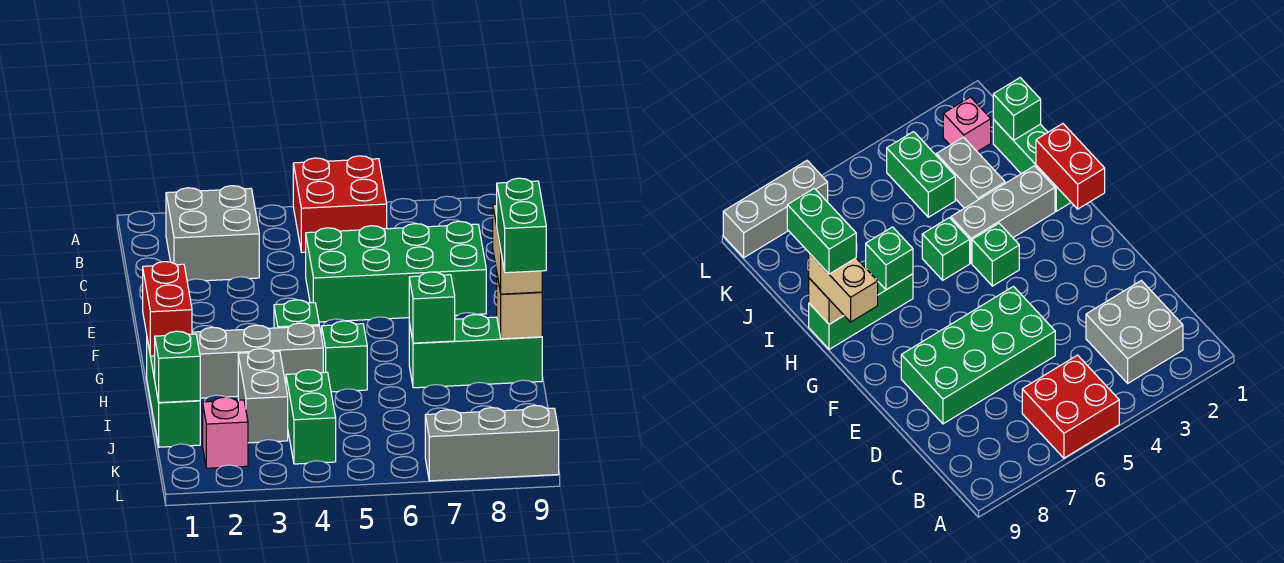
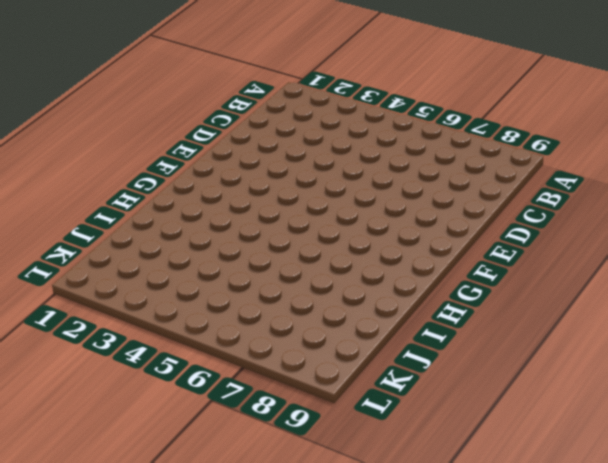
none -> red brick A5:B6 level 1
none -> grey brick B2:C3 level 1
none -> green brick D5:E8 level 1

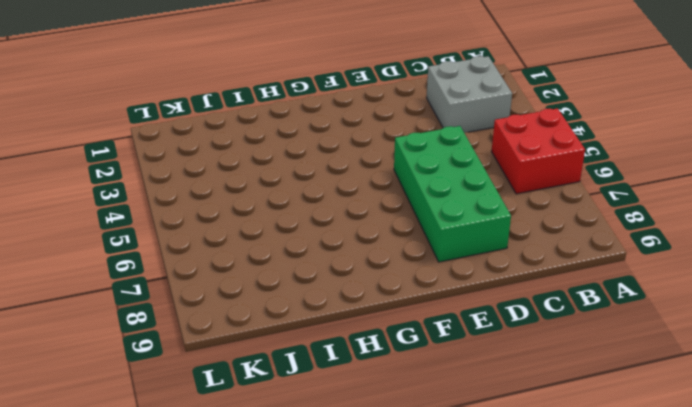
none -> green brick G4 level 1
none -> green brick H1:J1 level 1
none -> grey brick H2:H4 level 1

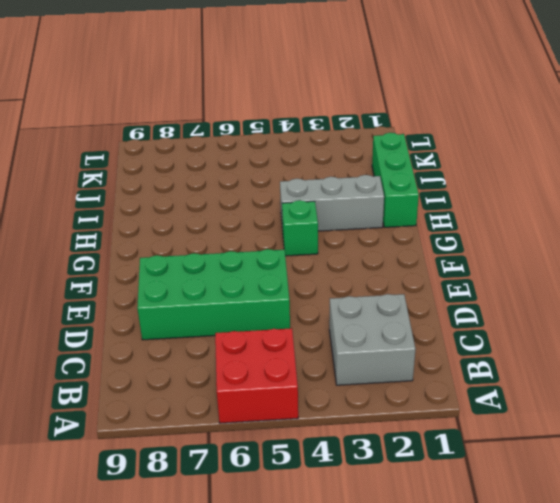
none -> green brick H5 level 1
none -> green brick H7:H9 level 1
none -> grey brick I3:J3 level 1

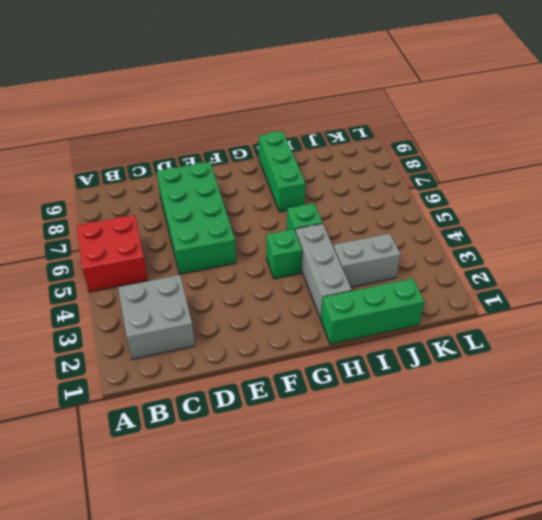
none -> green brick J4:K4 level 1
none -> pink brick K2 level 1
none -> grey brick L7:L9 level 1

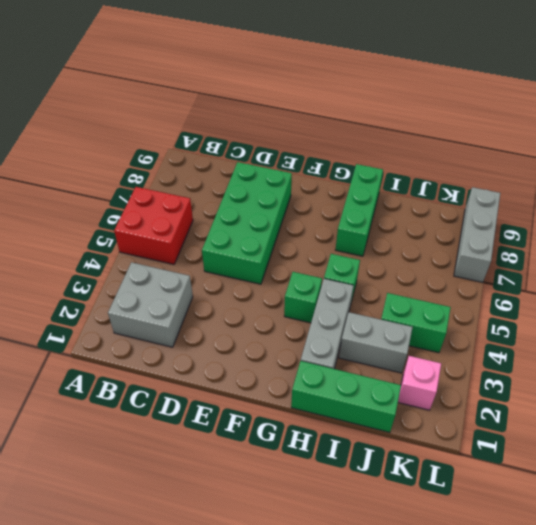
none -> red brick G1:H1 level 2
none -> green brick H7 level 2
none -> tan brick H9 level 2

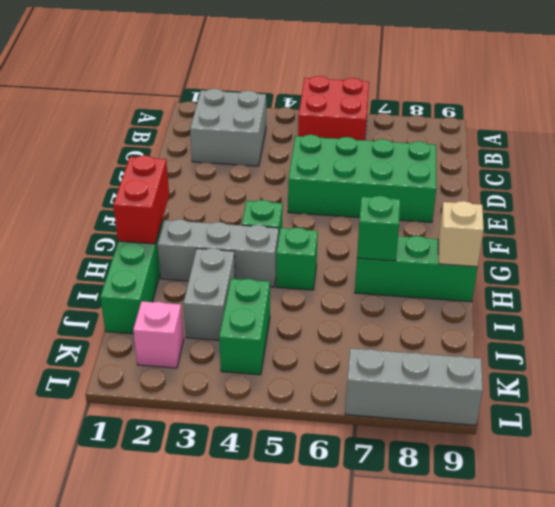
none -> green brick J1 level 2
none -> tan brick G9:H9 level 3
none -> green brick H9:I9 level 4

